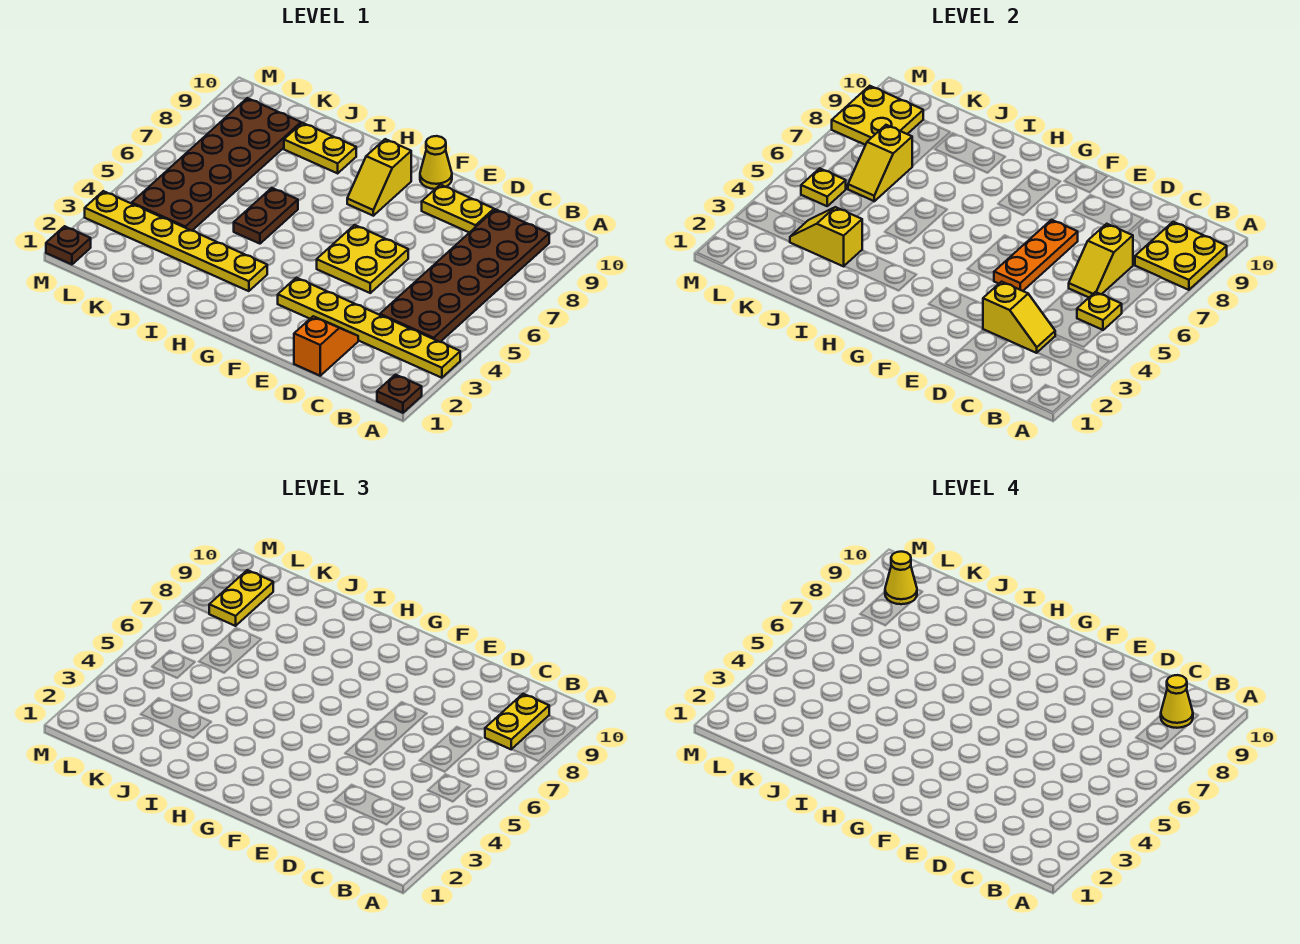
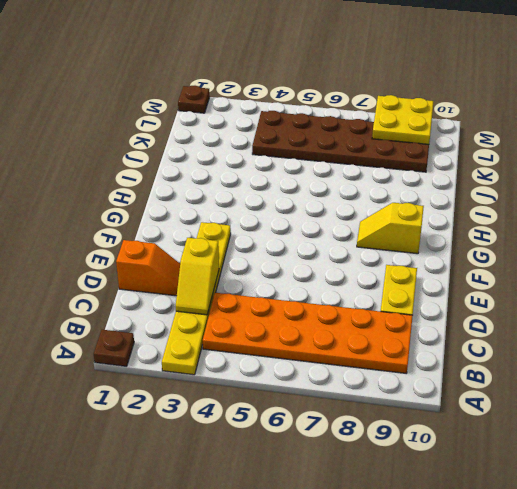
orange plate B4:C9 level 1 -> brown plate B4:C9 level 1
none -> yellow plate E5:F6 level 1
none -> yellow cone F10 level 1
none -> yellow plate H3:M3 level 1

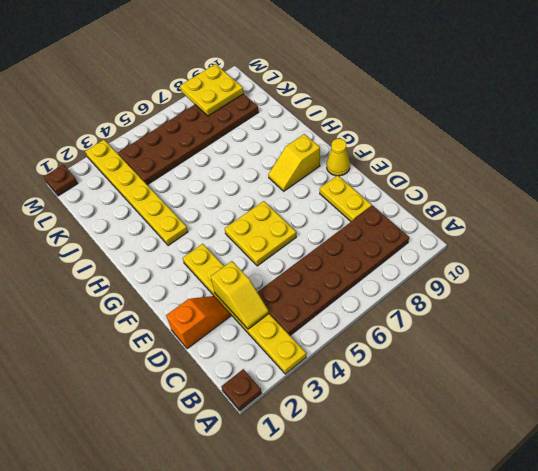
none -> brown plate I5:I6 level 1
none -> yellow plate I9:J9 level 1
none -> yellow plate A8:B9 level 2

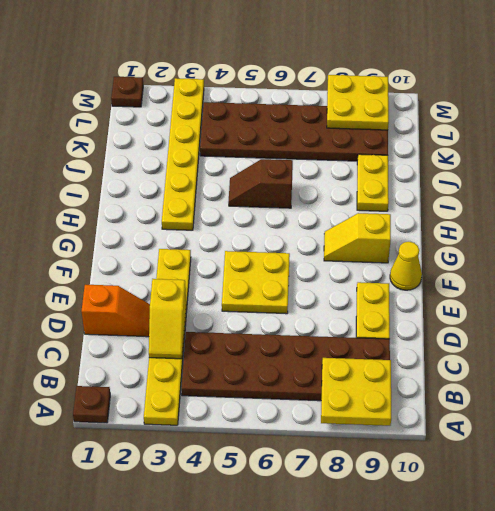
brown slope I5:I6 level 1 top 6 -> brown plate I5:I6 level 1
none -> yellow plate B5 level 2
none -> yellow slope C6:C7 level 2 top 7
none -> orange plate E5:E7 level 2

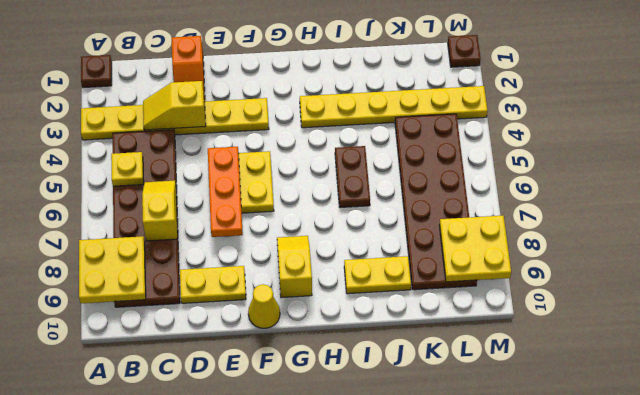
none -> yellow slope J3:K3 level 2 top J
none -> yellow slope K6:K7 level 2 top 7
none -> yellow plate L5 level 2

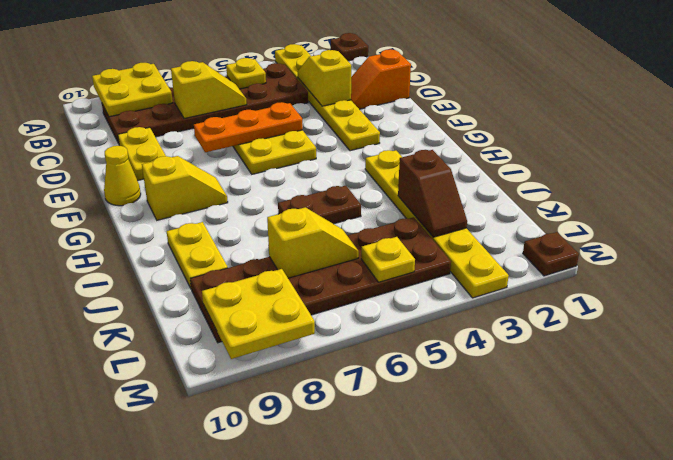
brown slope J3:K3 level 2 top J -> yellow slope J3:K3 level 2 top J
none -> yellow plate B8:B9 level 3
none -> yellow plate L8:L9 level 3
none -> yellow cone B9 level 4

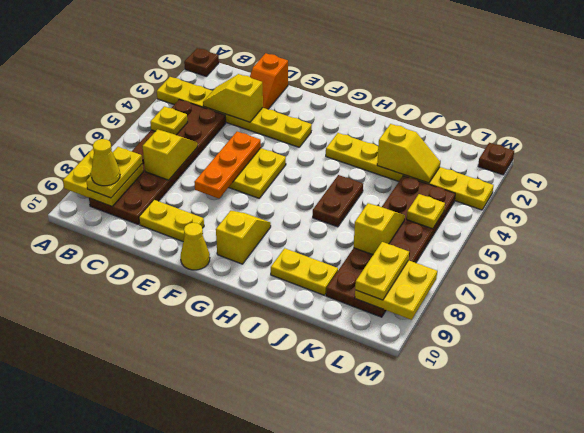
none -> yellow cone L9 level 4

